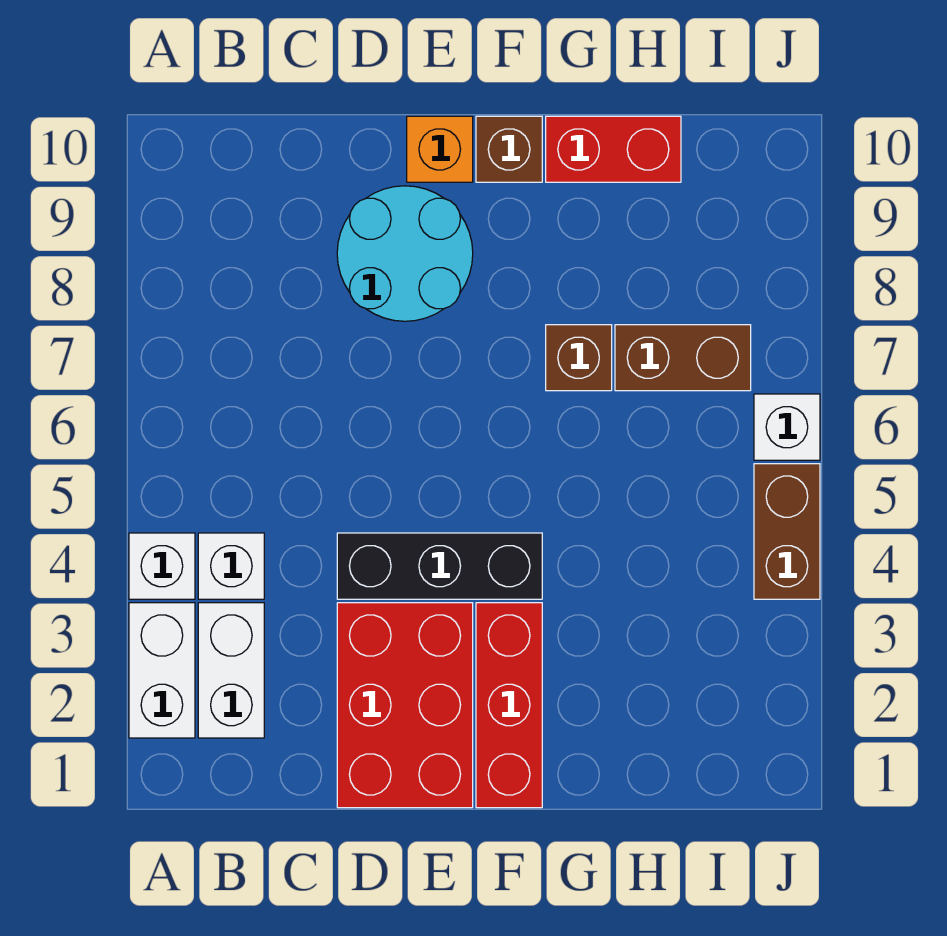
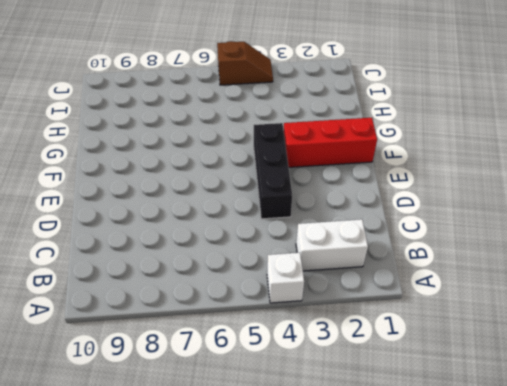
brown slope J4:J5 level 1 top 5 -> brown brick J4:J5 level 1
none -> white brick A2:A3 level 1
none -> white brick B4 level 1
none -> red brick D1:E3 level 1

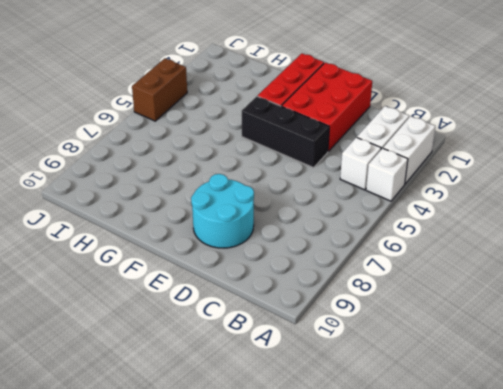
none -> orange brick E10 level 1
none -> brown brick F10 level 1
none -> brown brick G7 level 1

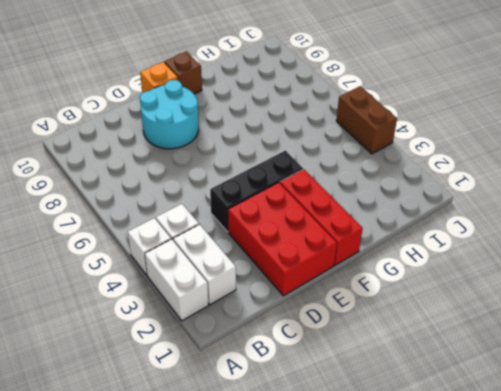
none -> brown brick G7 level 1
none -> red brick G10:H10 level 1
none -> brown brick H7:I7 level 1

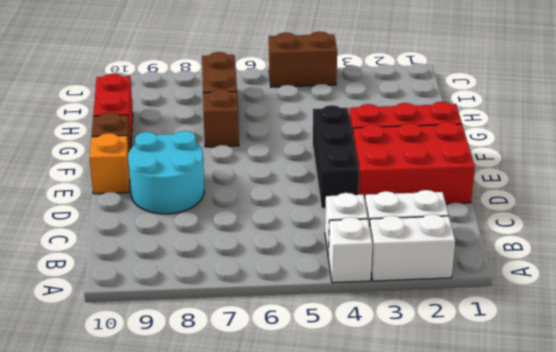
none -> white brick J6 level 1

